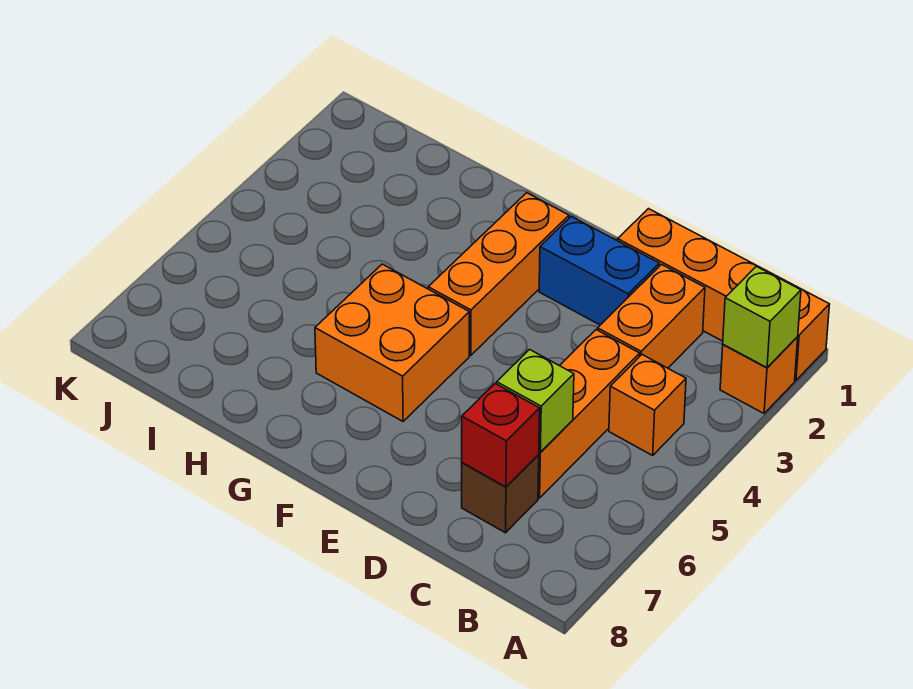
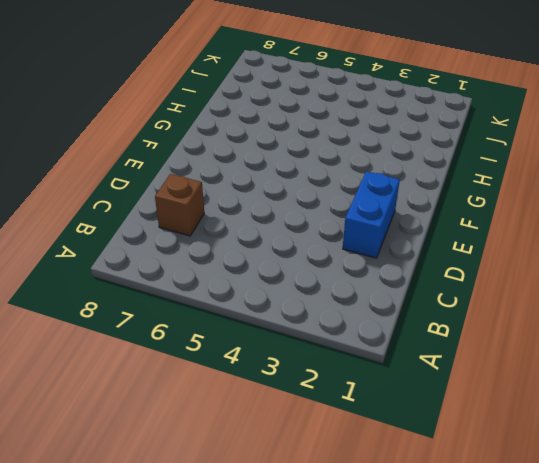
none -> orange brick A1:D1 level 1
none -> orange brick A2 level 1
none -> orange brick B4 level 1

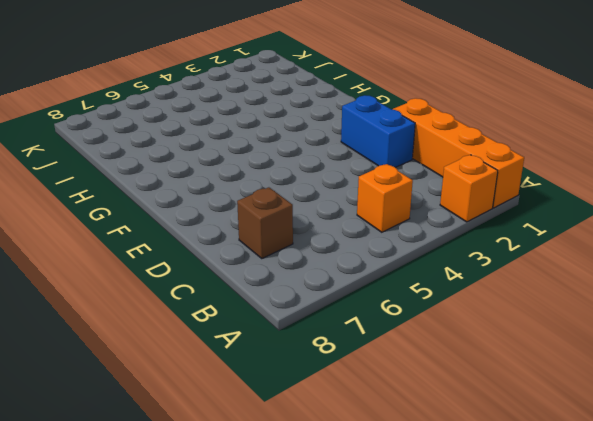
none -> orange brick C2:C3 level 1
none -> orange brick C4:C6 level 1
none -> orange brick F2:F4 level 1

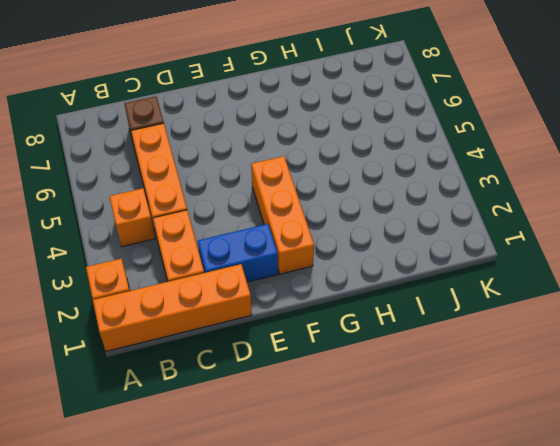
none -> orange brick F5:G6 level 1
none -> lime brick A2 level 2
none -> lime brick C6 level 2

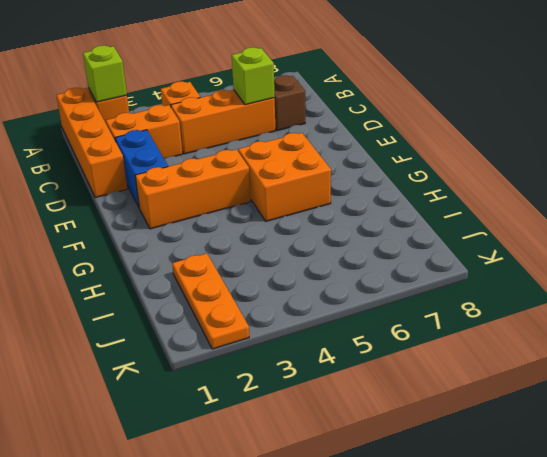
orange plate I2:K2 level 1 -> none
none -> red brick C7 level 2

